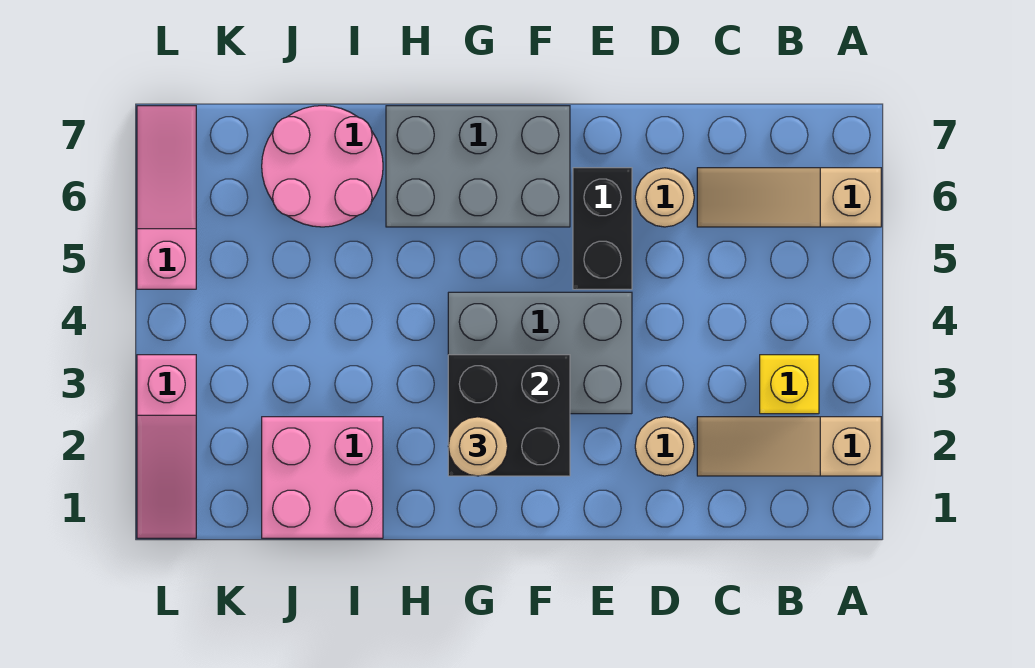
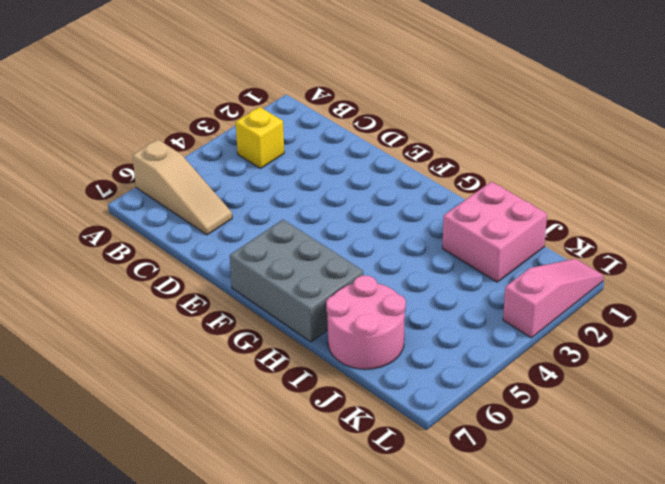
none -> tan slope A2:C2 level 1 top A
none -> tan round brick D2 level 1
none -> tan round brick D6 level 1

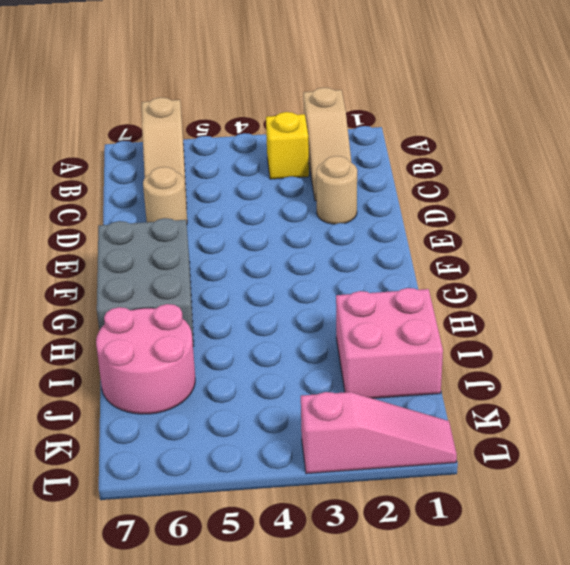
none -> grey brick E3:G4 level 1
none -> black brick E5:E6 level 1
none -> pink slope L5:L7 level 1 top 5

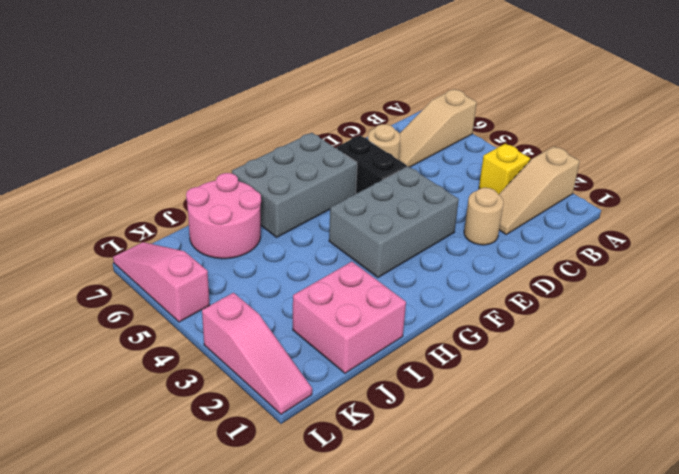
none -> black brick F2:G3 level 2
none -> tan round brick G2 level 3

